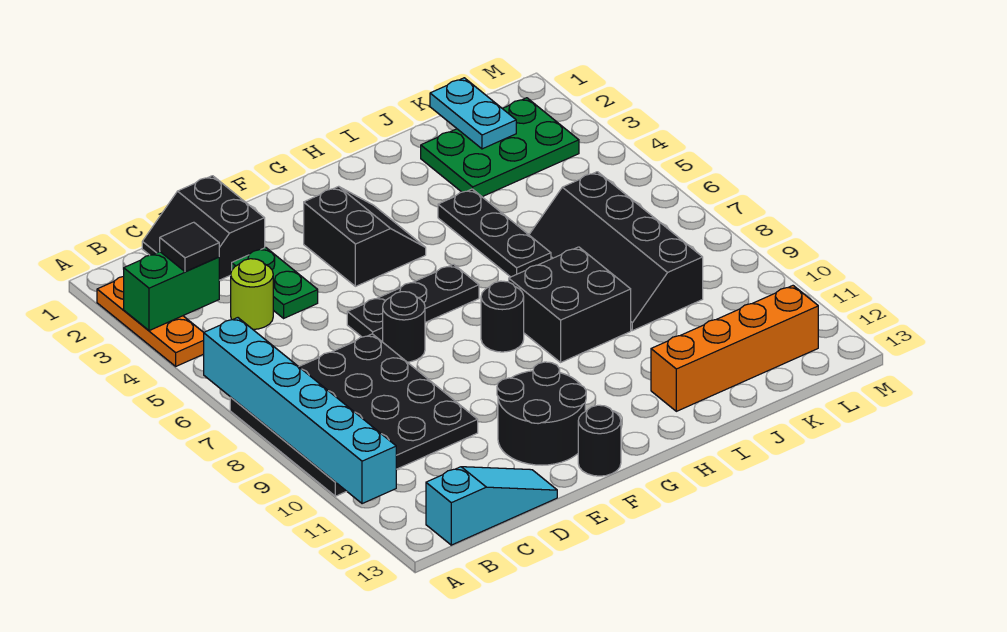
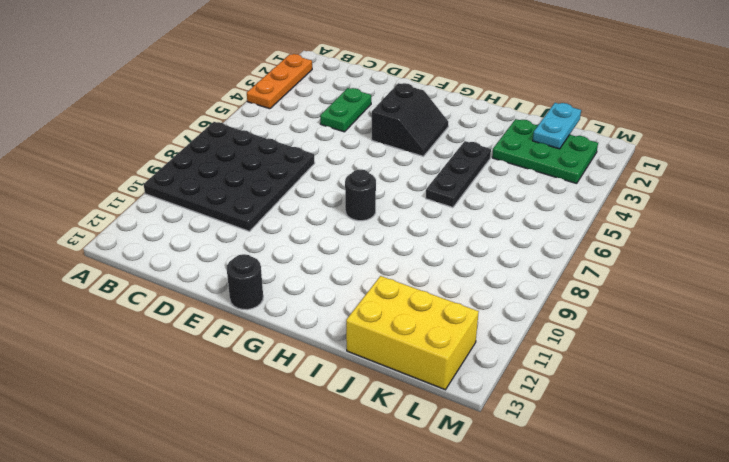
yellow brick J12:L13 level 1 -> orange brick I12:L12 level 1
none -> cyan slope B13:D13 level 1 top B
none -> black slope C1:D2 level 1 top D
none -> lime round brick C4 level 1

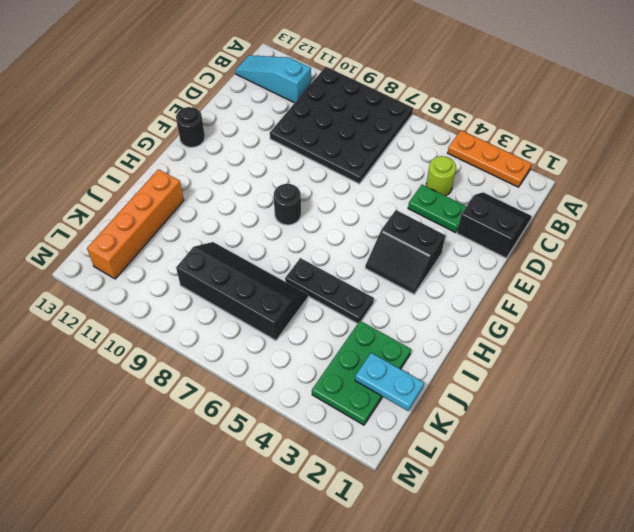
cyan slope B11:B13 level 1 top 11 -> cyan slope B13:D13 level 1 top B
none -> black plate E6:G6 level 1
none -> black round brick E7 level 1
none -> black round brick E11:F12 level 1

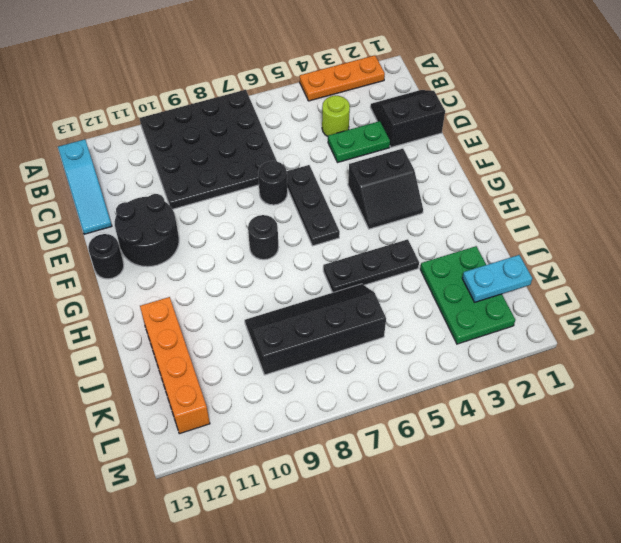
none -> black brick H8:I9 level 1
none -> green brick A3:B3 level 2
none -> cyan brick A6:A11 level 2

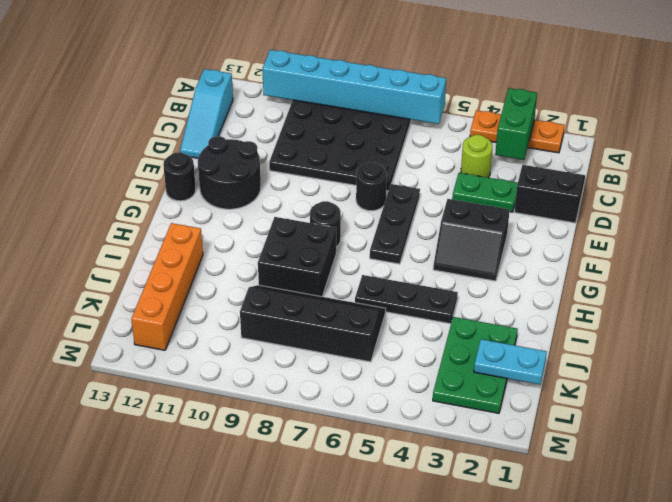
none -> black tile B3 level 3

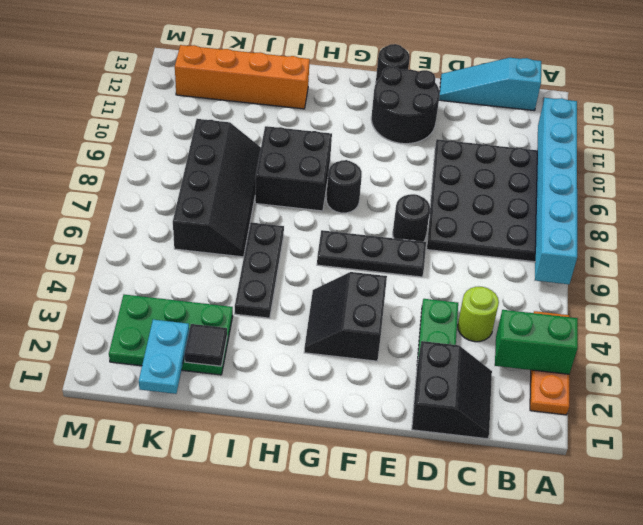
black tile J2 level 2 -> black tile B3 level 3

